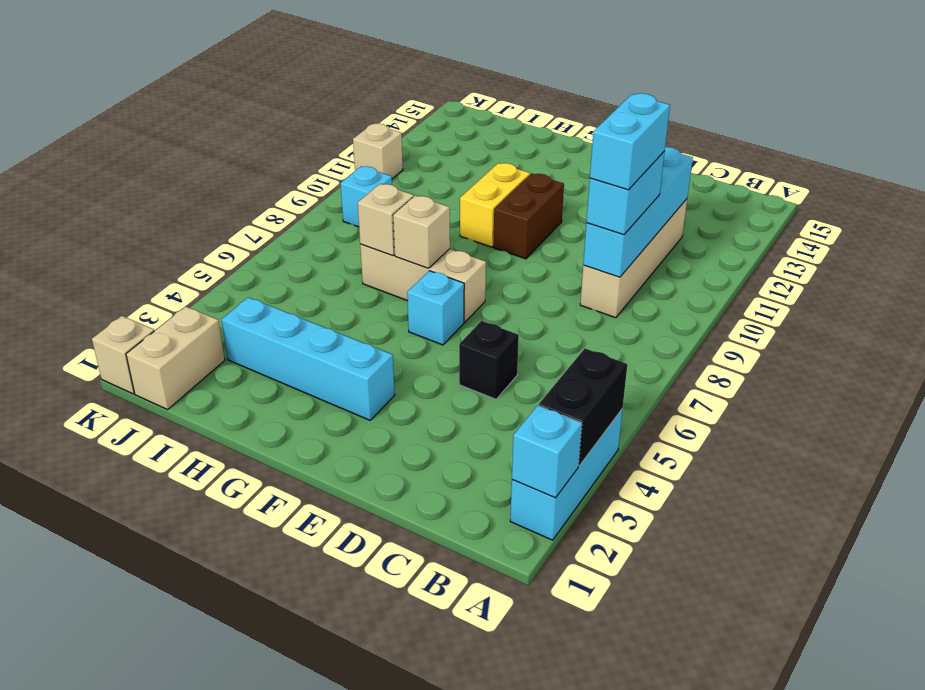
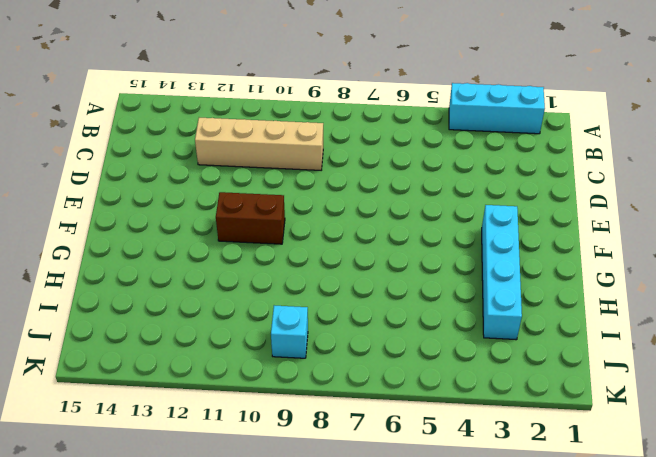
none -> black brick D5 level 1
none -> cyan brick F6 level 1
none -> tan brick F7:H7 level 1

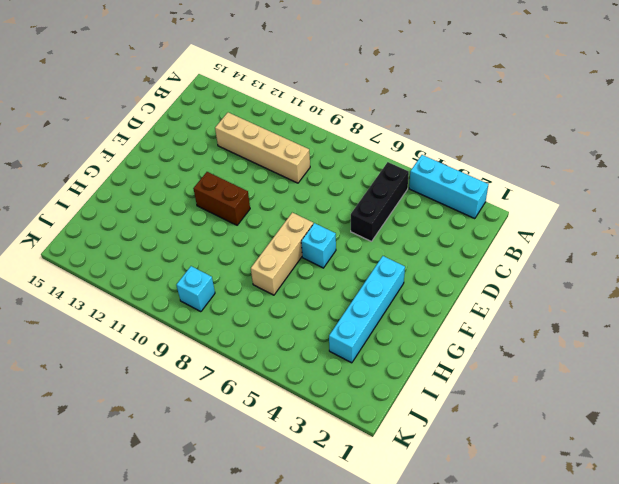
black brick B5:D5 level 1 -> black brick D5 level 1
none -> yellow brick G10:G11 level 1
none -> tan brick J1:J2 level 1
none -> tan brick K1 level 1

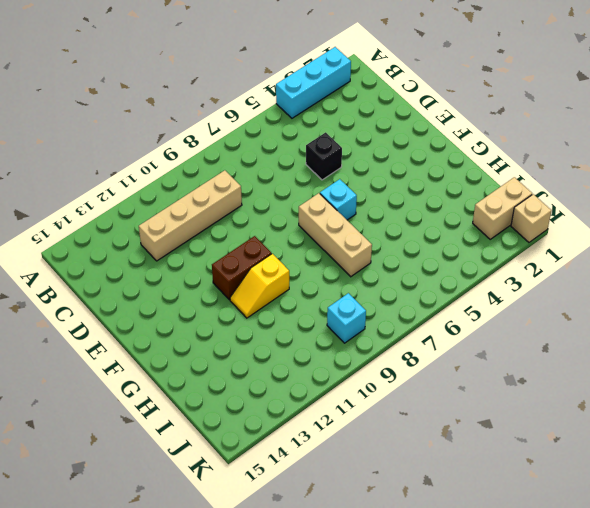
yellow slope G10:G11 level 1 top 10 -> yellow brick G10:G11 level 1
none -> cyan brick F3:I3 level 1
none -> tan brick K11 level 1
none -> cyan brick A2 level 2

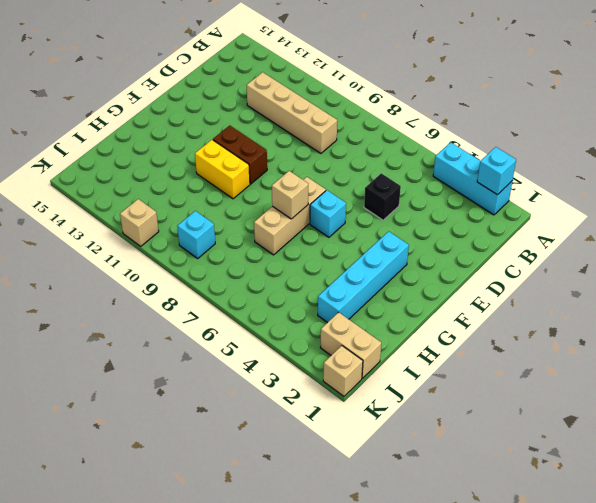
none -> black brick A3:A4 level 2
none -> cyan brick C9:C12 level 2
none -> tan brick H7 level 2

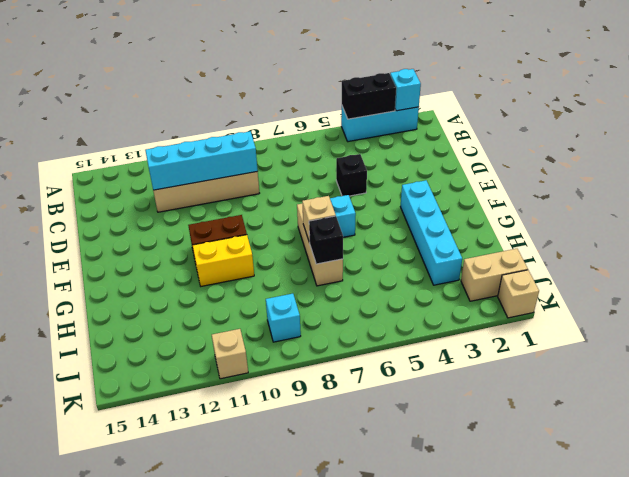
black brick H7 level 2 -> tan brick H7 level 2
none -> cyan brick C9:C10 level 3
none -> cyan brick C9:C10 level 4

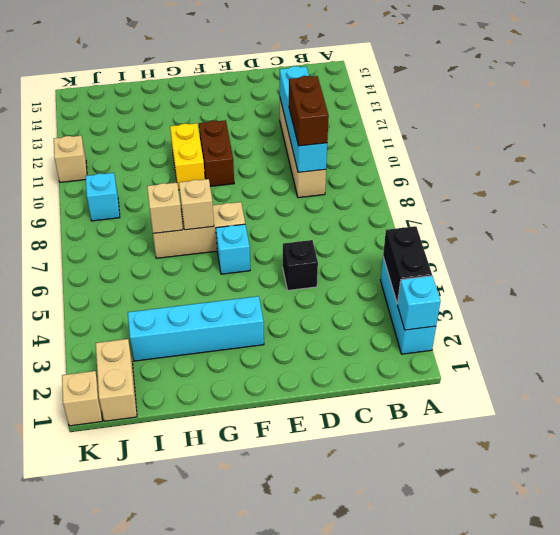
brown brick C9:C10 level 3 -> cyan brick C9:C10 level 3
none -> cyan brick C9:C10 level 4

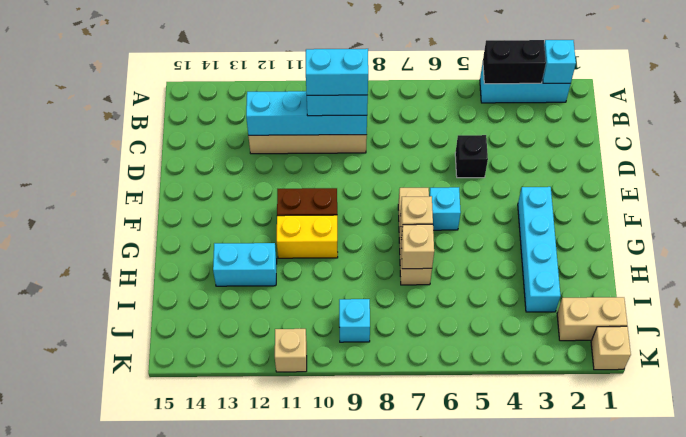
cyan brick H12:H13 level 1 -> none

